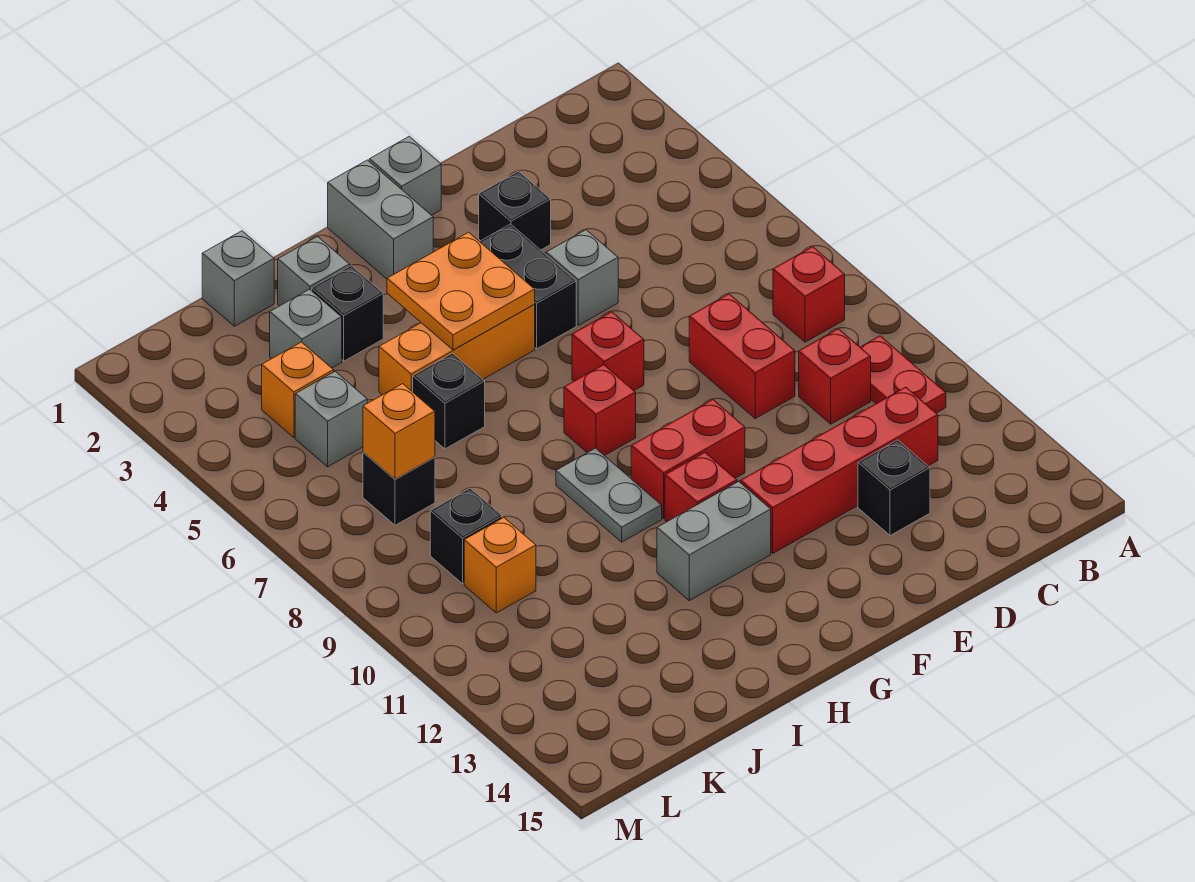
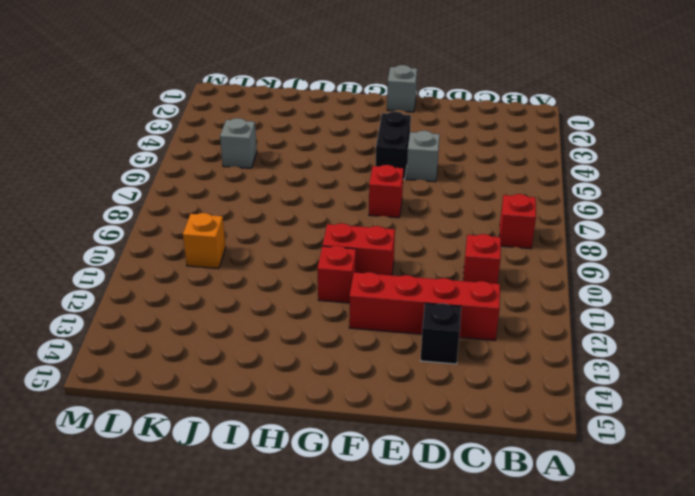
none -> red plate B10:B11 level 1
none -> red brick D8:D9 level 1
none -> black brick E3 level 1
none -> grey brick G1:G2 level 1

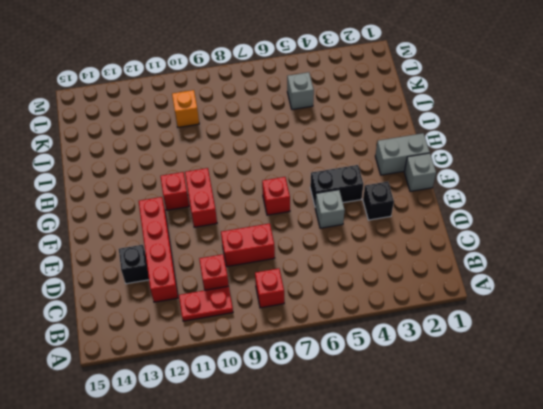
none -> orange brick G5:I5 level 1
none -> red brick G8 level 1
none -> grey brick G12:H12 level 1
none -> grey plate H9:H10 level 1

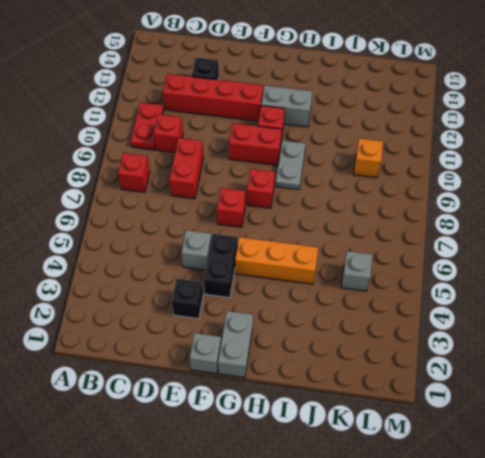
none -> grey brick I2 level 1
none -> black brick I3 level 1
none -> black brick I6 level 1
none -> grey brick J1 level 1

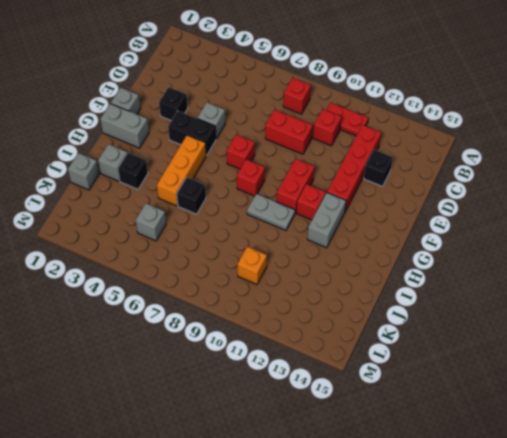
none -> grey brick J3 level 1
none -> orange brick K4 level 1
none -> black brick K7 level 1
none -> black brick K9 level 1

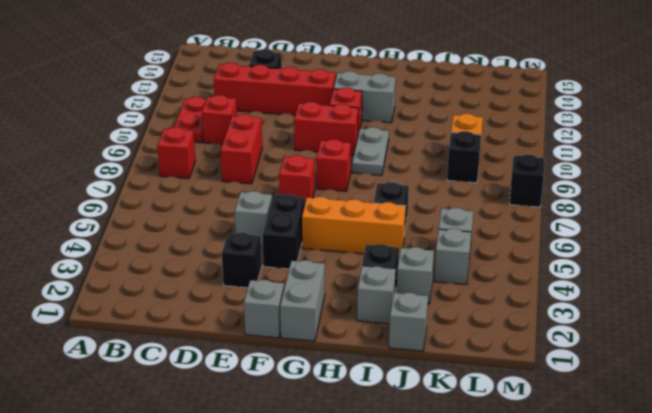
grey brick K4 level 1 -> orange brick K4 level 1
black brick M8 level 1 -> black brick K7 level 1
none -> orange plate G4:H5 level 2
none -> orange brick K7 level 2

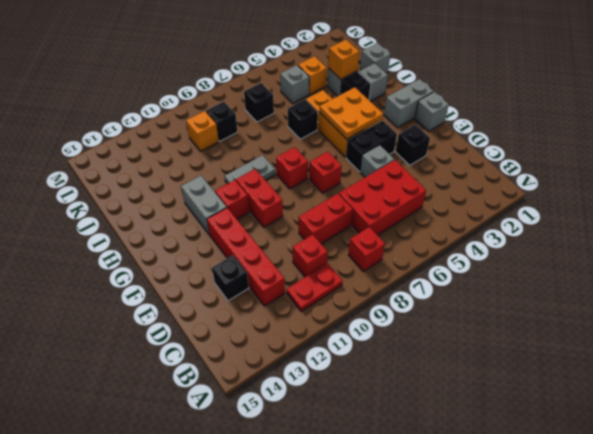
red brick C5:D7 level 1 -> none
orange brick J3 level 2 -> orange brick K7 level 2

